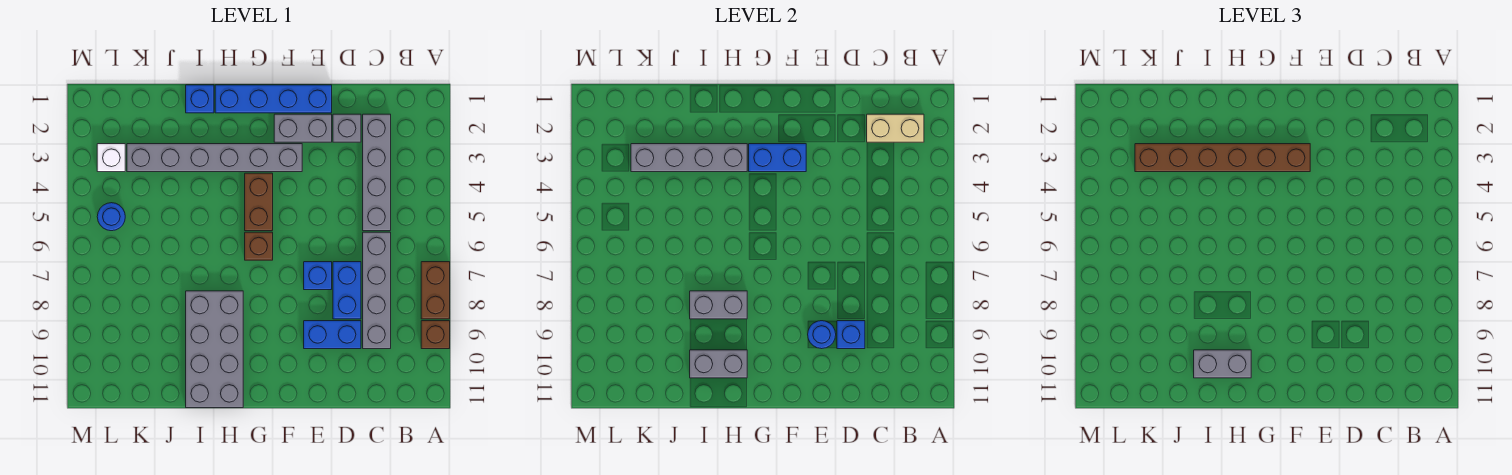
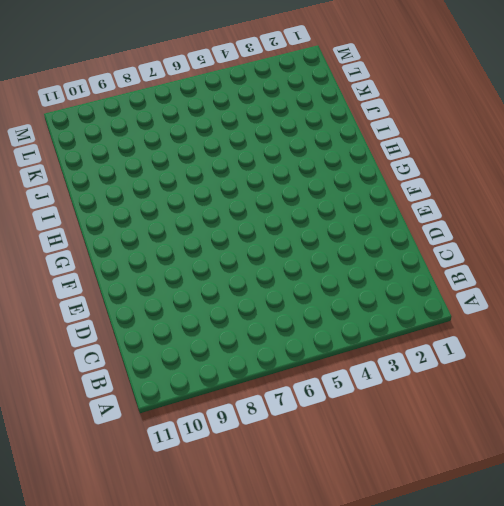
none -> brown brick A7:A8 level 1
none -> brown brick A9 level 1
none -> grey brick C2:C5 level 1

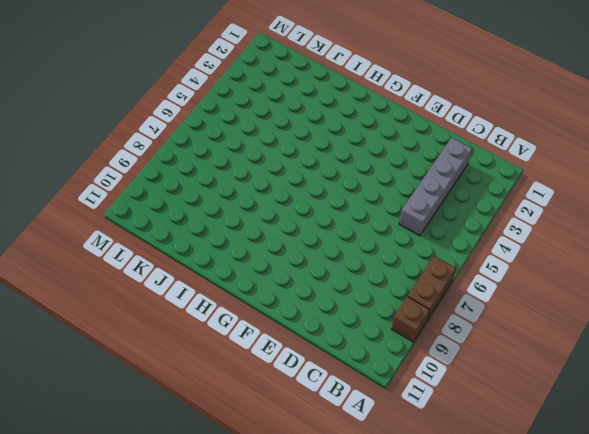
none -> grey brick C6:C9 level 1
none -> grey brick D2 level 1
none -> blue brick D7:D8 level 1

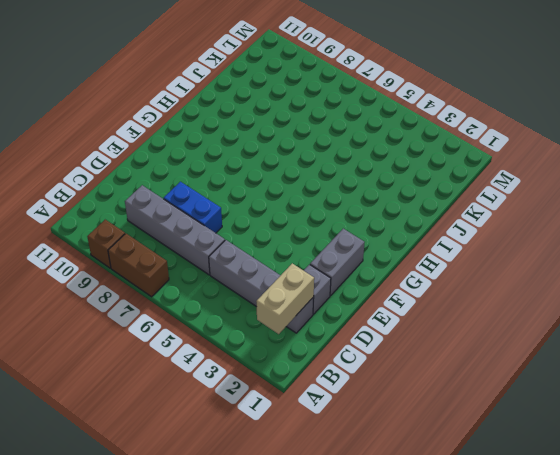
none -> blue brick D9:E9 level 1
none -> blue brick E1:H1 level 1
none -> blue brick E7 level 1

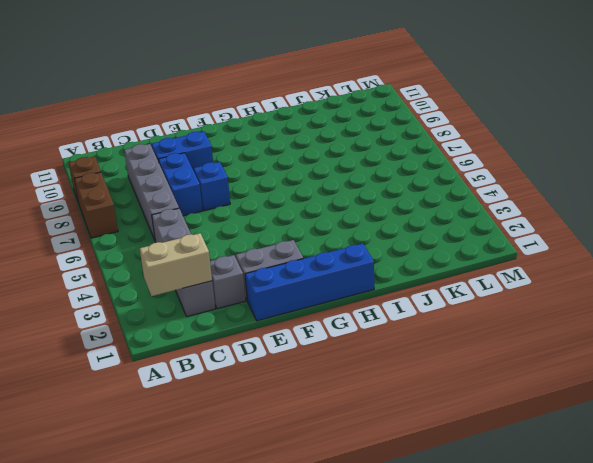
none -> grey brick F3:K3 level 1
none -> brown brick G4:G5 level 1
none -> brown brick G6 level 1

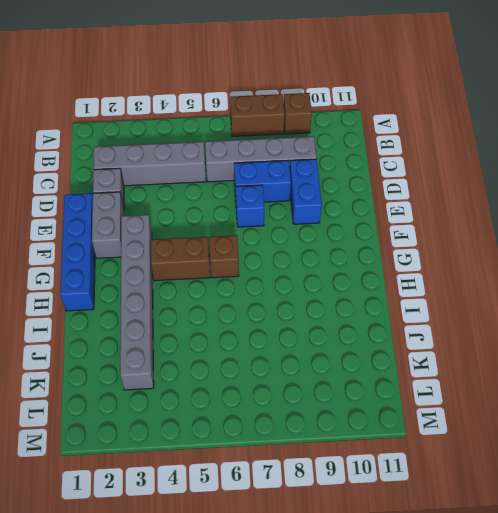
none -> grey brick H8:I11 level 1
none -> blue brick I1 level 1
none -> white brick L3 level 1

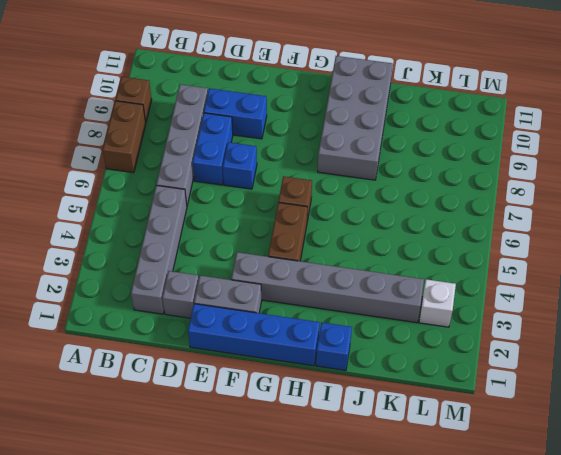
none -> blue round brick L5 level 1
none -> tan brick B2:C2 level 2
none -> blue brick D9 level 2

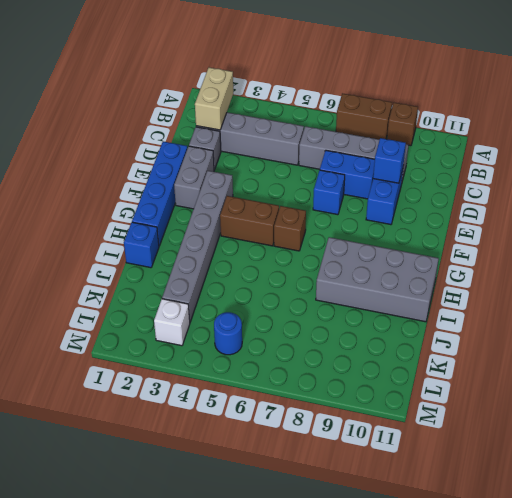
none -> blue round brick E9 level 2
none -> blue brick F3:G3 level 2
none -> grey brick H3:K3 level 2

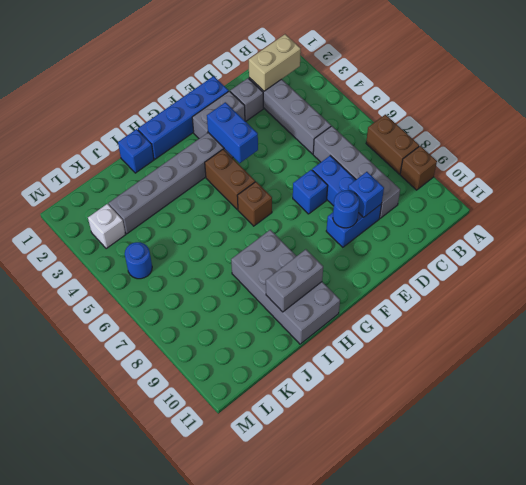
blue brick F3:F4 level 2 -> blue brick F3:G3 level 2
none -> grey brick H3:K3 level 2
none -> grey brick H8:I8 level 2
none -> brown brick F3:K3 level 3

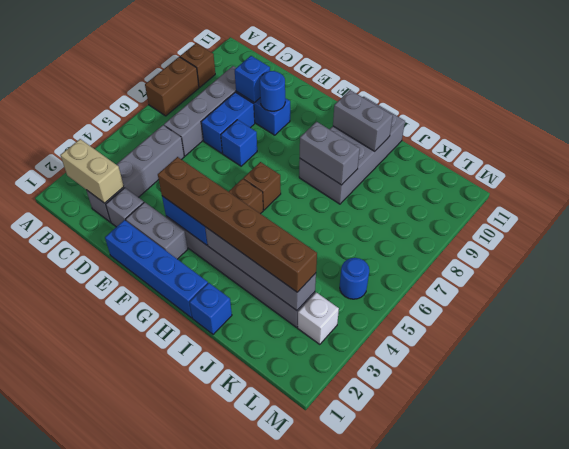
none -> grey brick H10:I10 level 3

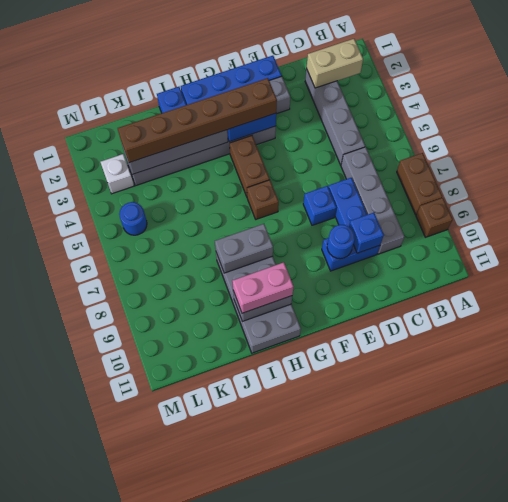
pink brick H10:I10 level 3 -> grey brick H10:I10 level 3
none -> grey brick D2 level 1

